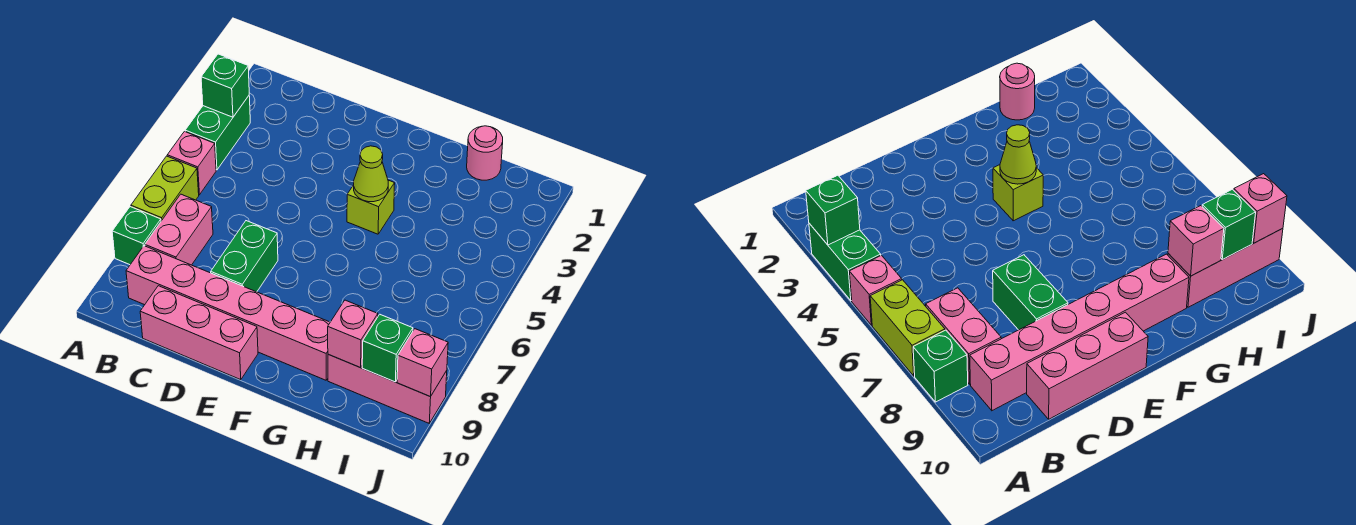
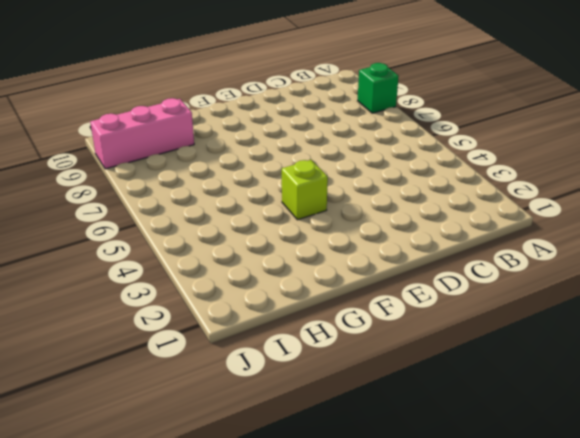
none -> green brick A3:A4 level 1
none -> pink brick A5 level 1
none -> lime brick A6:A7 level 1

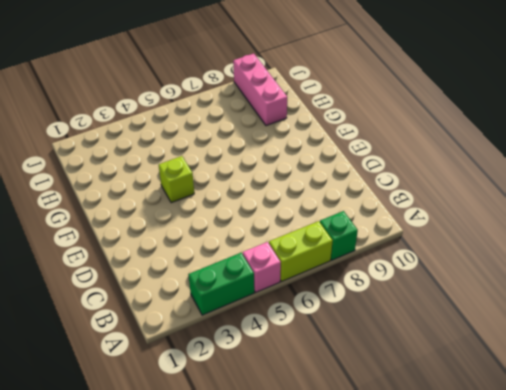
none -> pink brick B7:B8 level 1
none -> pink brick B9:G9 level 1
none -> pink brick C10:E10 level 1

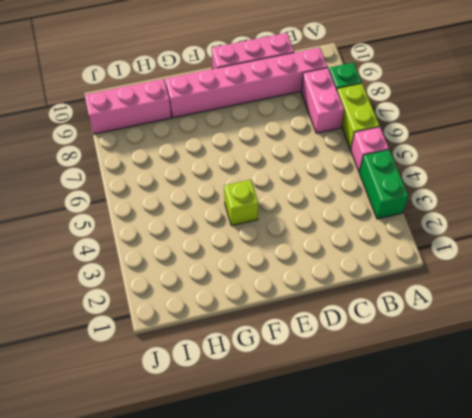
none -> green brick D7:D8 level 1
none -> pink round brick H1 level 1
none -> green brick A3 level 2

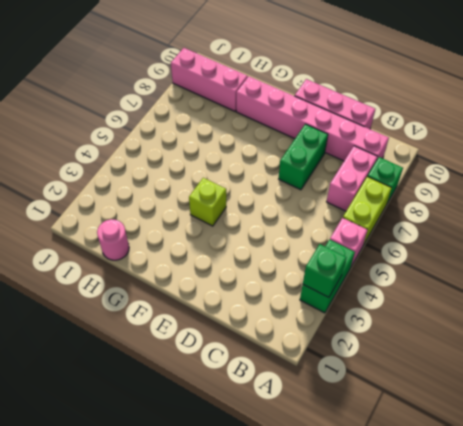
none -> lime cone F4 level 2
none -> pink brick H9 level 2
none -> green brick I9 level 2

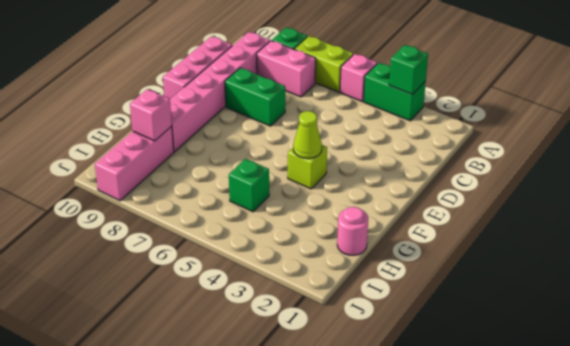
green brick H5 level 1 -> green brick I9 level 2
none -> pink brick J9 level 2

